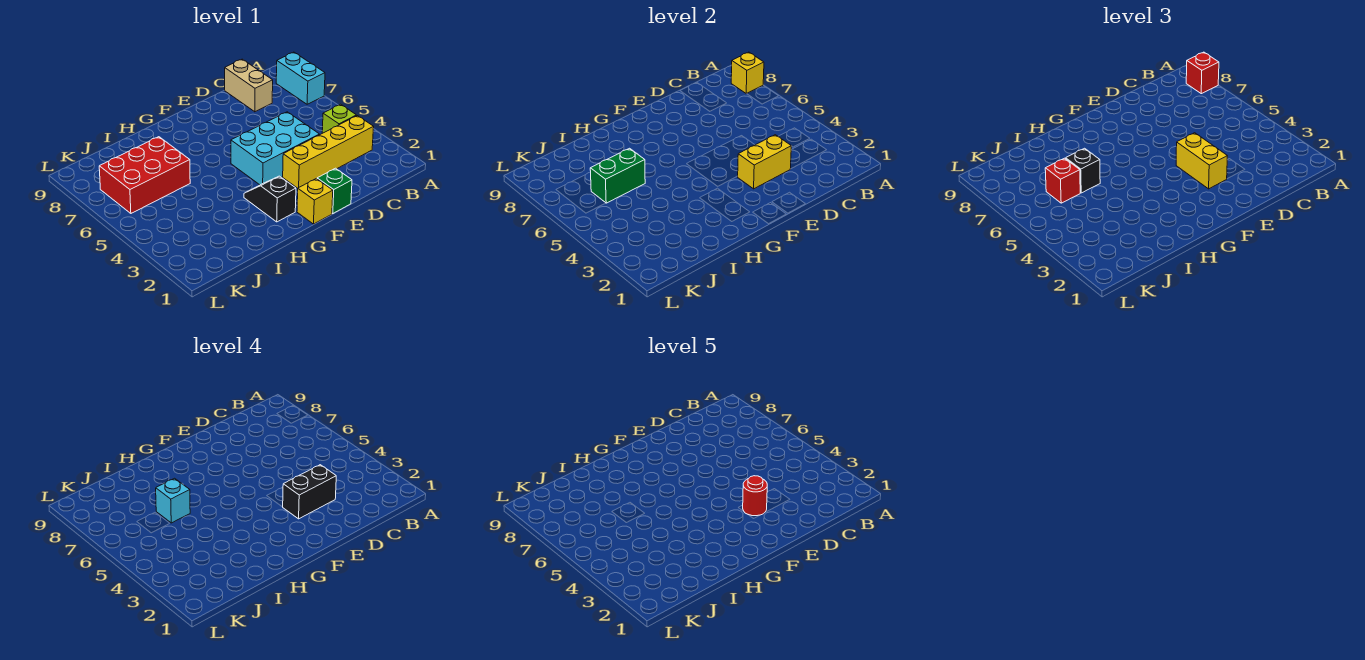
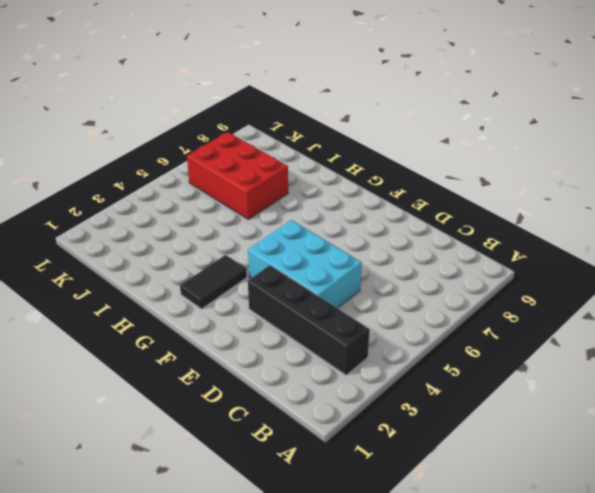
black brick B3:E3 level 1 -> yellow brick B3:E3 level 1
black tile G2:G3 level 1 -> black slope G2:G3 level 1 top 2
none -> cyan brick A7:A8 level 1
none -> lime brick B4 level 1
none -> tan brick C8:C9 level 1

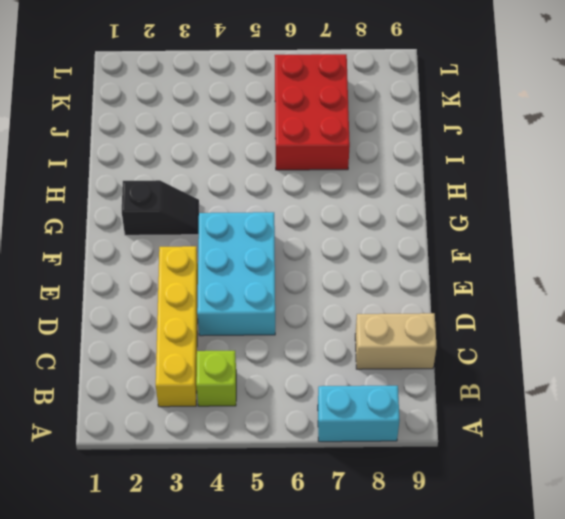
none -> green brick E1 level 1
none -> yellow brick F1 level 1
none -> yellow brick A8 level 2

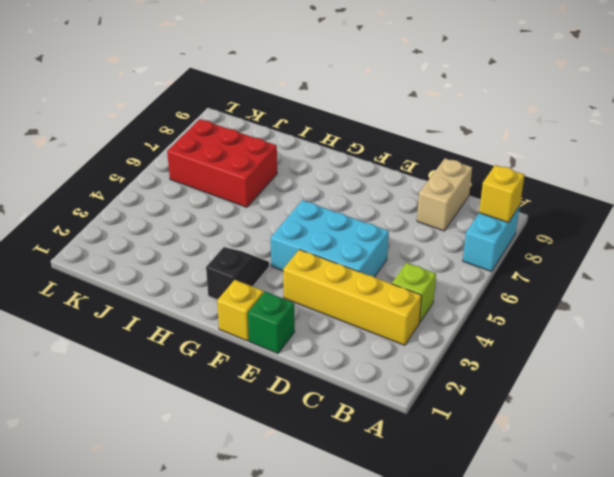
none -> yellow brick D3:E3 level 2
none -> green brick I6:J6 level 2
none -> red brick A8 level 3

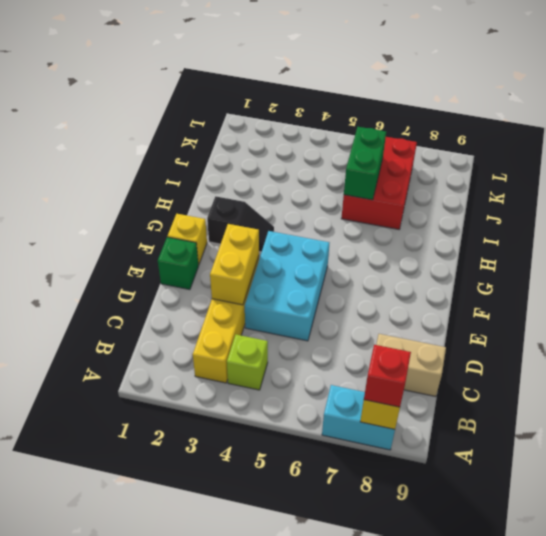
none -> yellow brick E3:E4 level 3
none -> black brick I6 level 3
none -> red brick J6 level 3

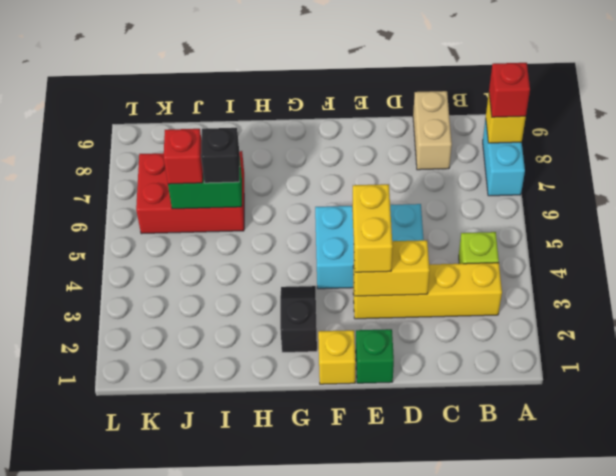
none -> black brick D3:E3 level 4
none -> cyan brick I6 level 4
none -> red round brick E3 level 5

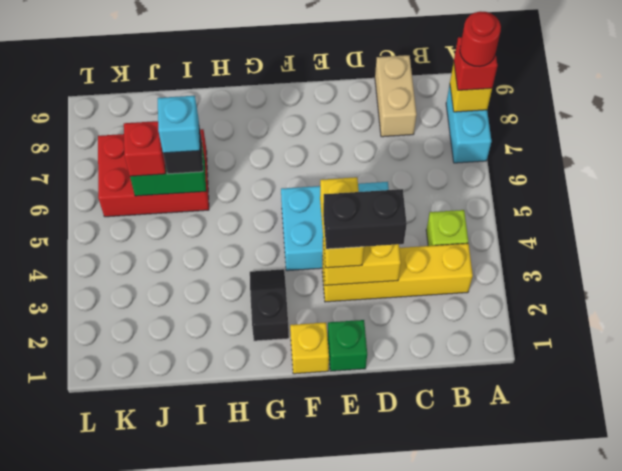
red round brick A8 level 4 -> red round brick E3 level 5

